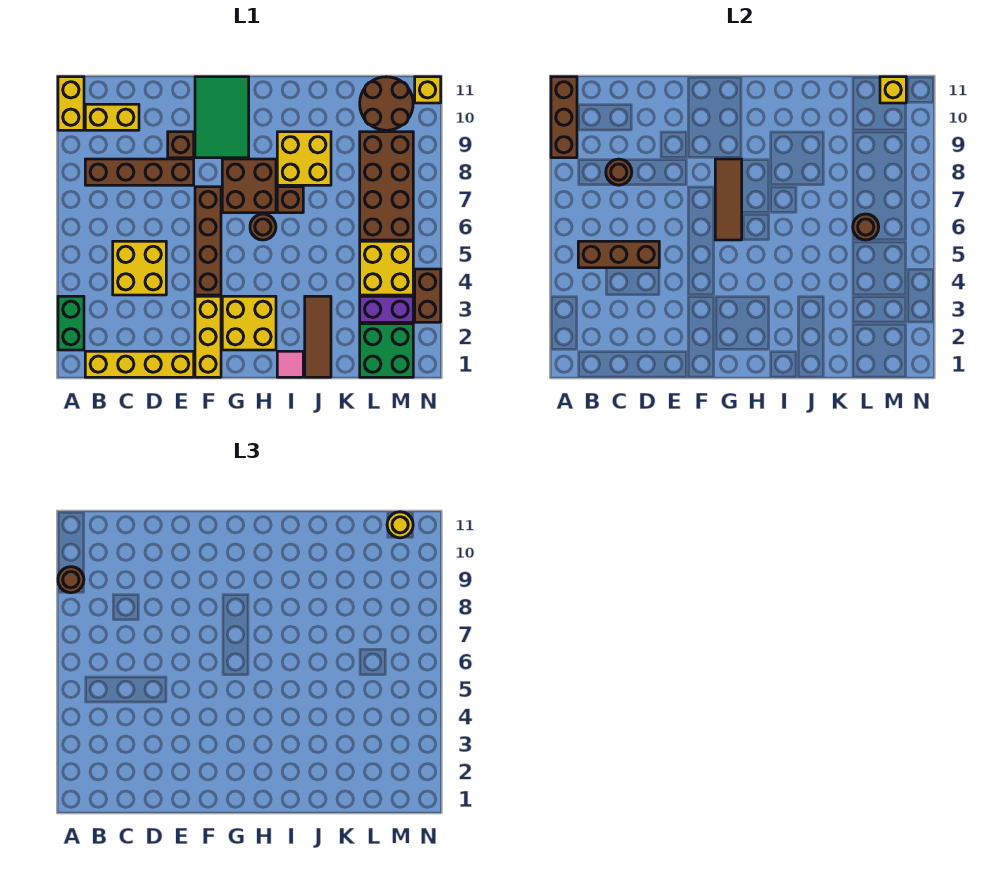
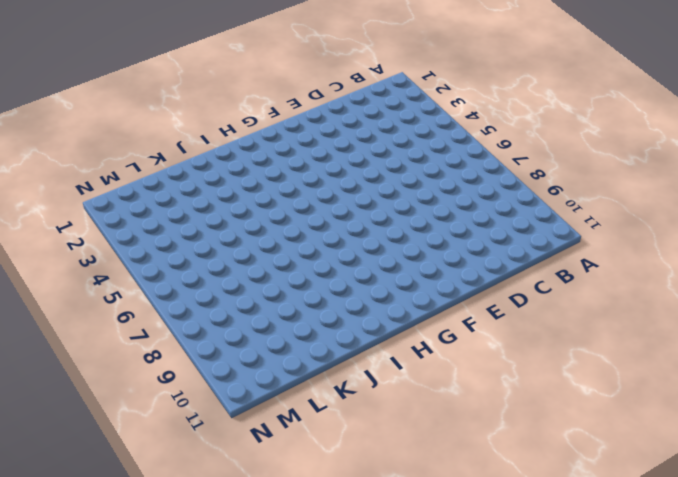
none -> green brick A2:A3 level 1
none -> yellow brick A10:A11 level 1
none -> yellow brick B1:E1 level 1
none -> brown brick B8:E8 level 1

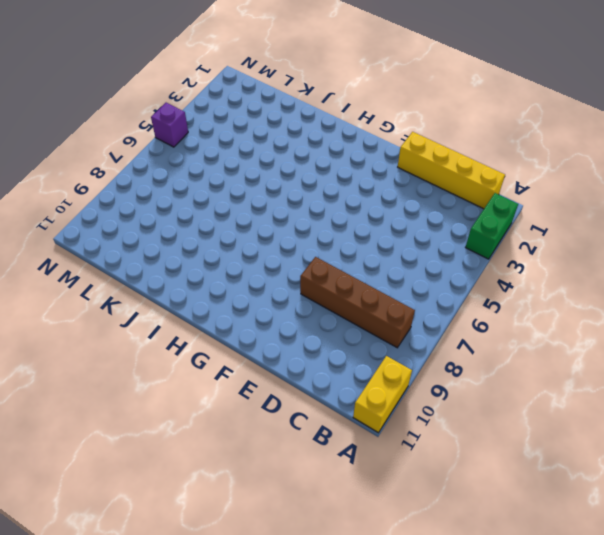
purple brick N5 level 1 -> none
none -> yellow brick B10:C10 level 1
none -> yellow brick C4:D5 level 1
none -> brown brick E9 level 1
none -> yellow brick F1:F3 level 1

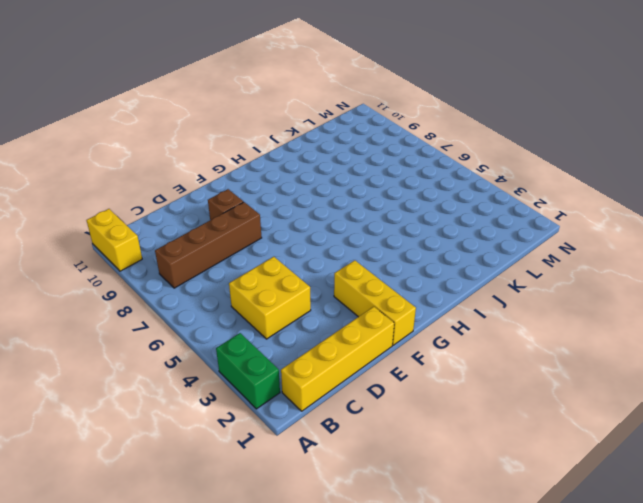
none -> yellow brick B10:C10 level 1
none -> brown brick F4:F7 level 1
none -> green tile F9:G11 level 1
none -> yellow brick G2:H3 level 1

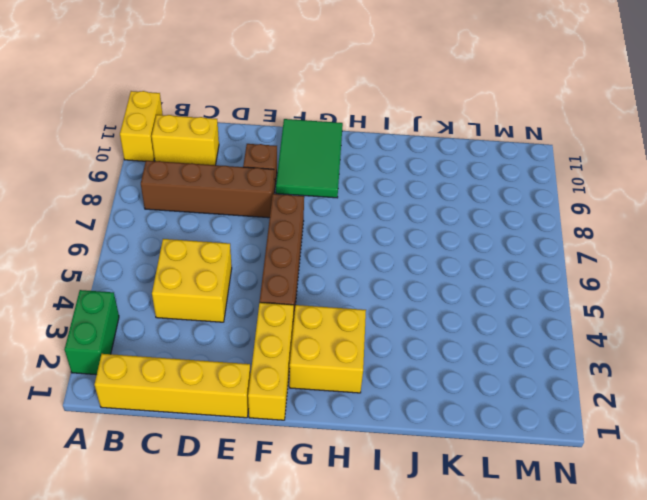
none -> brown brick G7:H8 level 1
none -> brown round brick H6 level 1
none -> pink tile I1 level 1
none -> brown brick I7 level 1

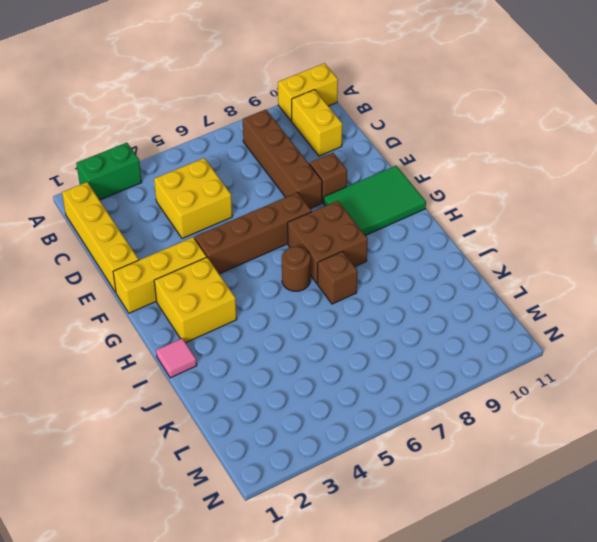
none -> yellow brick I8:J9 level 1
none -> brown tile J1:J3 level 1
none -> green brick L1:M2 level 1
none -> purple brick L3:M3 level 1

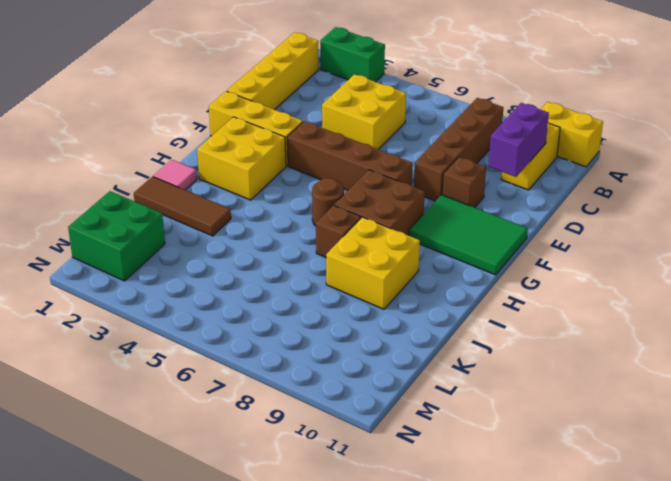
purple brick C10:D10 level 2 -> purple brick L3:M3 level 1
none -> yellow brick L4:M5 level 1
none -> brown brick L6:M9 level 1
none -> brown round brick L10:M11 level 1
none -> brown brick N3:N4 level 1

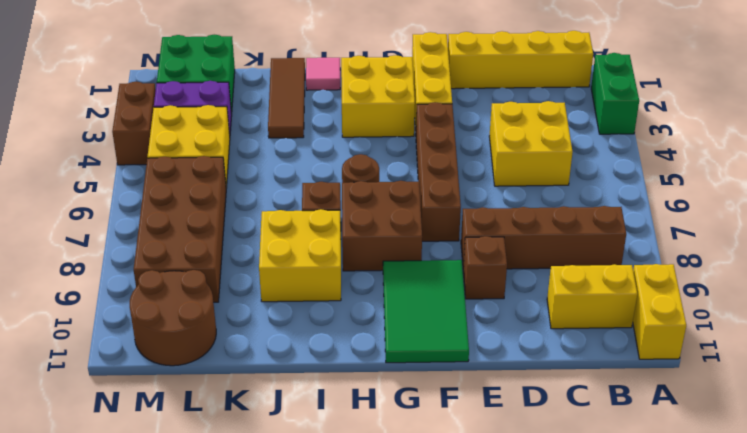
none -> yellow brick N11 level 1
none -> brown brick A9:A11 level 2
none -> brown brick B5:D5 level 2
none -> brown round brick C8 level 2

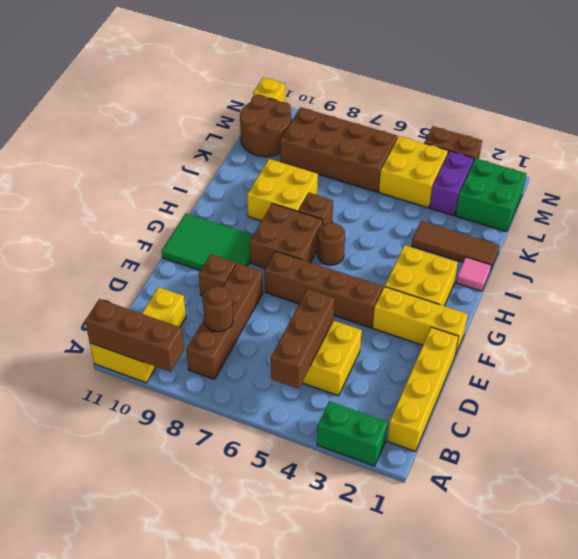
none -> brown tile G6:G8 level 2
none -> brown round brick L6 level 2
none -> yellow brick M11 level 2
none -> brown round brick A9 level 3

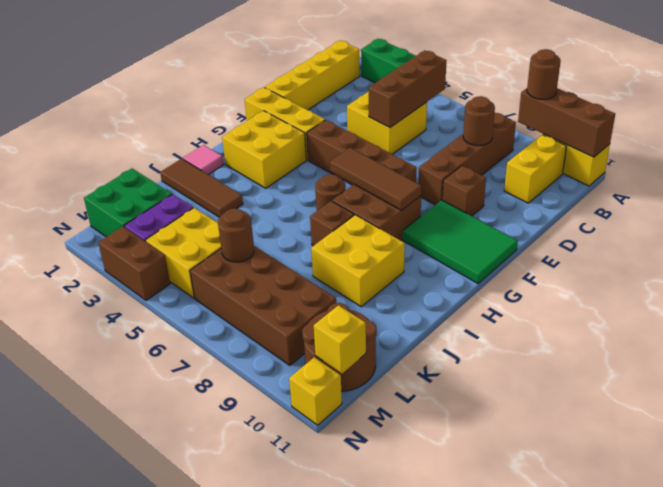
none -> yellow round brick M11 level 3

